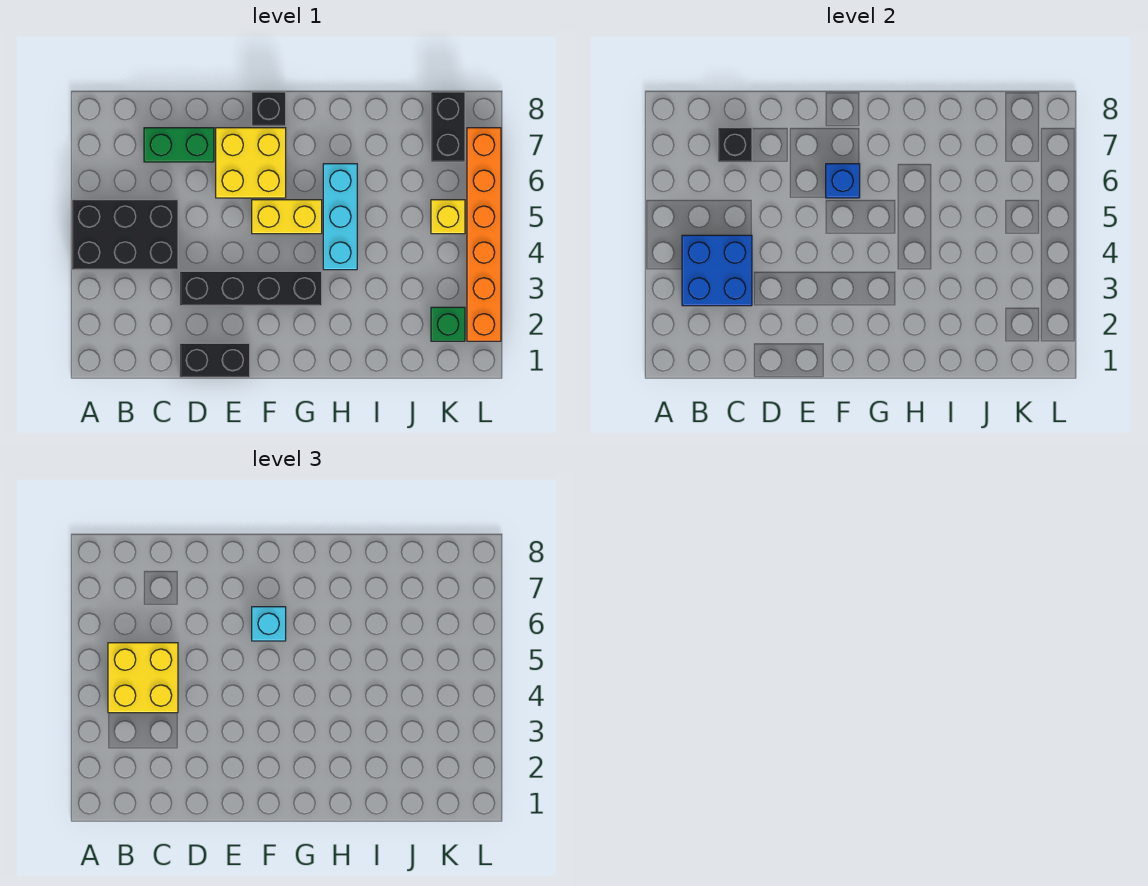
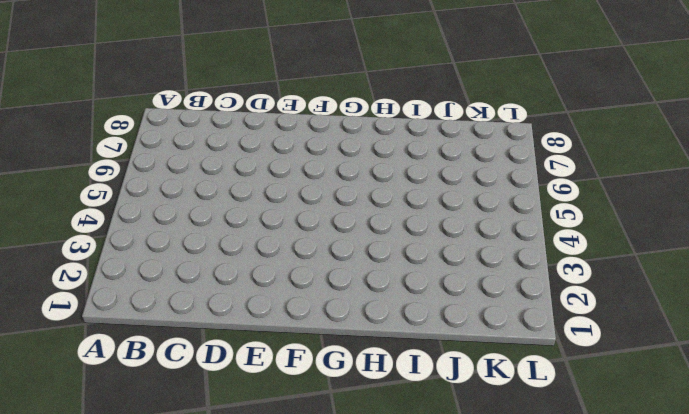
none -> black brick A4:C5 level 1
none -> green brick C7:D7 level 1
none -> black brick D1:E1 level 1

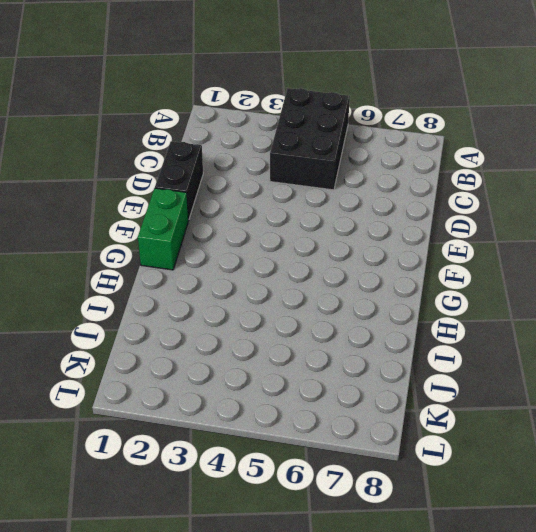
green brick F1:G1 level 1 -> green brick C7:D7 level 1
none -> black brick D3:G3 level 1
none -> yellow brick E6:F7 level 1
none -> yellow brick F5:G5 level 1

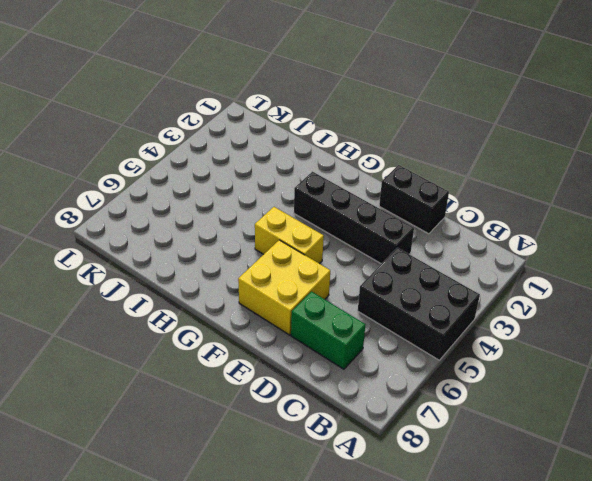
none -> black brick F8 level 1
none -> cyan brick H4:H6 level 1
none -> green brick K2 level 1

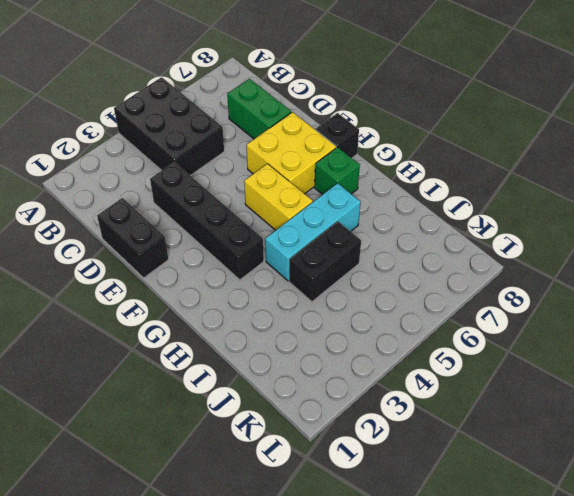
green brick G7 level 1 -> green brick K2 level 1
black brick I4:I5 level 1 -> black brick K7:K8 level 1
none -> yellow brick K5 level 1
none -> orange brick L2:L7 level 1
none -> blue brick B3:C4 level 2

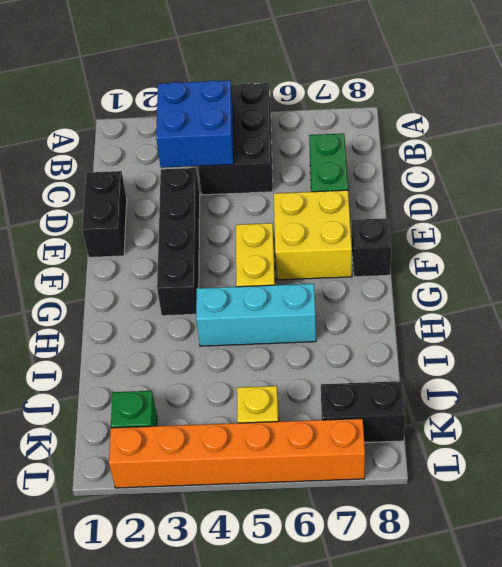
none -> black brick C7 level 2
none -> blue brick F6 level 2
none -> yellow brick B4:C5 level 3

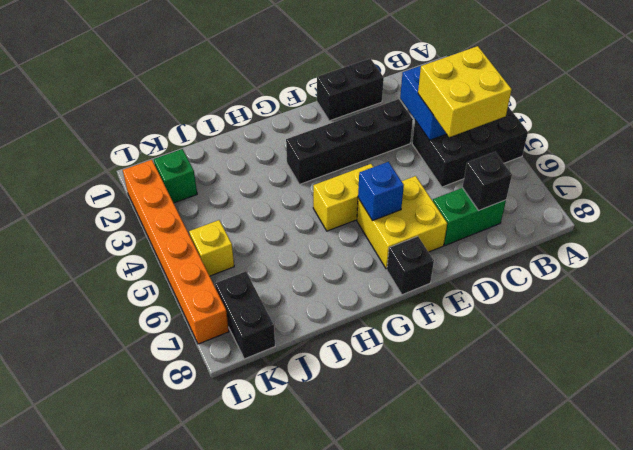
none -> cyan brick H4:H6 level 1
none -> cyan brick F6 level 3

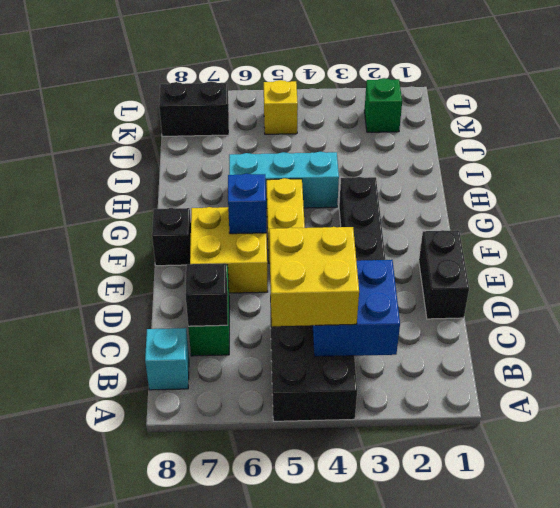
cyan brick B8 level 1 -> cyan brick F6 level 3
none -> orange brick L2:L7 level 1

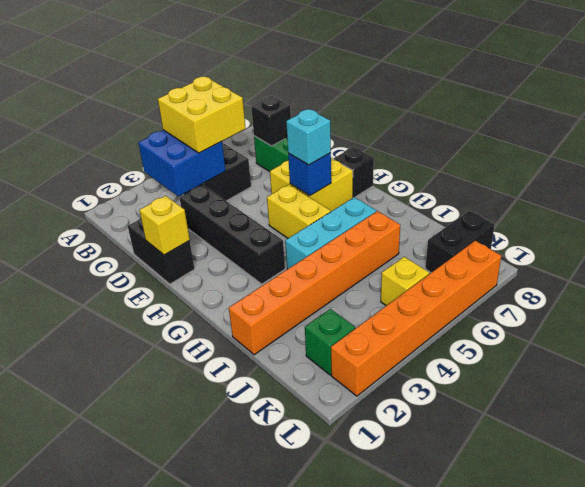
yellow brick E1 level 2 -> none
orange brick I1:I6 level 1 -> none

